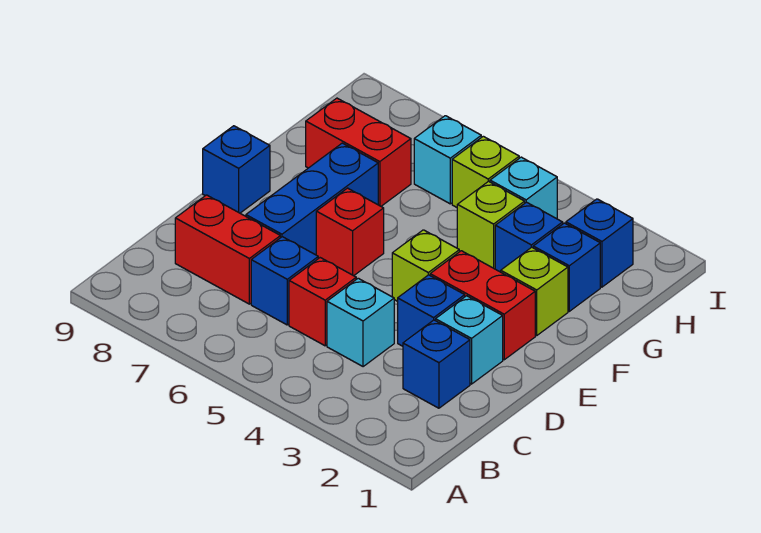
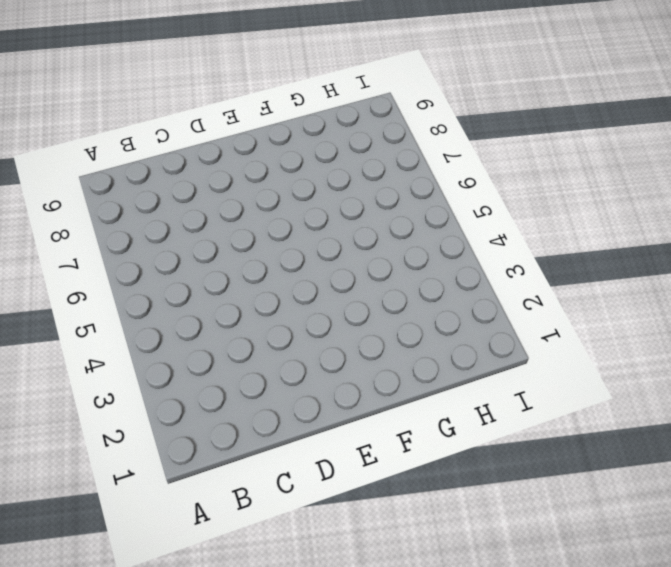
none -> blue brick C2 level 1
none -> cyan brick C4 level 1
none -> red brick C5 level 1

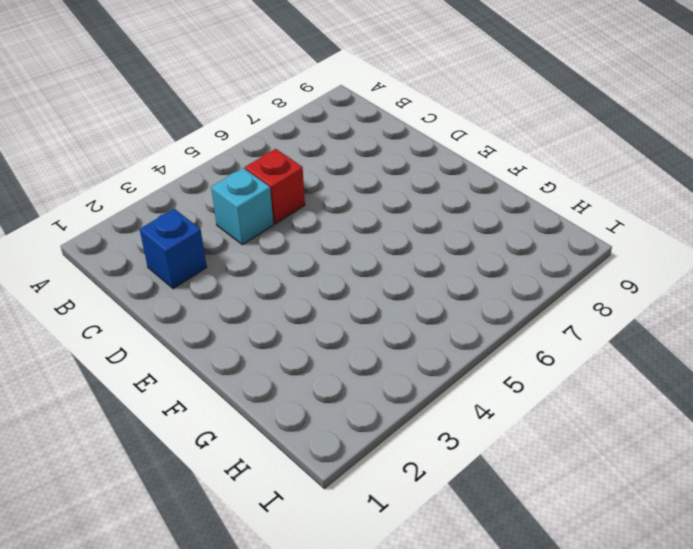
none -> blue brick C6 level 1
none -> red brick C7:C8 level 1
none -> cyan brick D2 level 1

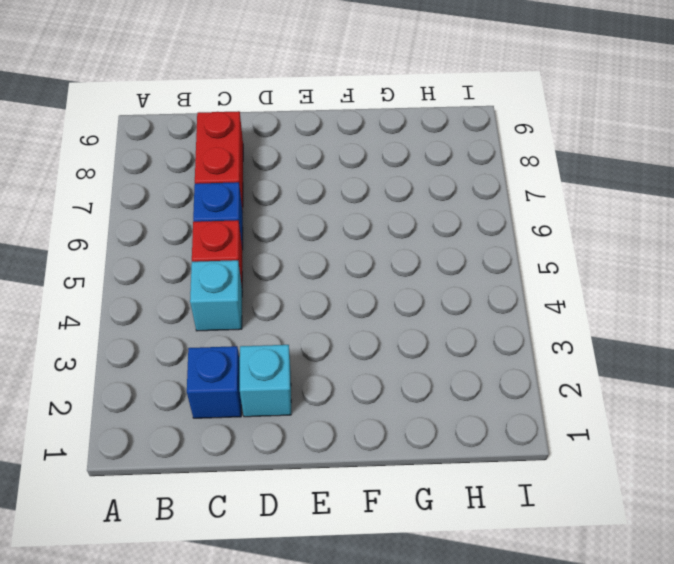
none -> blue brick D3 level 1
none -> blue brick D7:F7 level 1
none -> red brick E2:E3 level 1

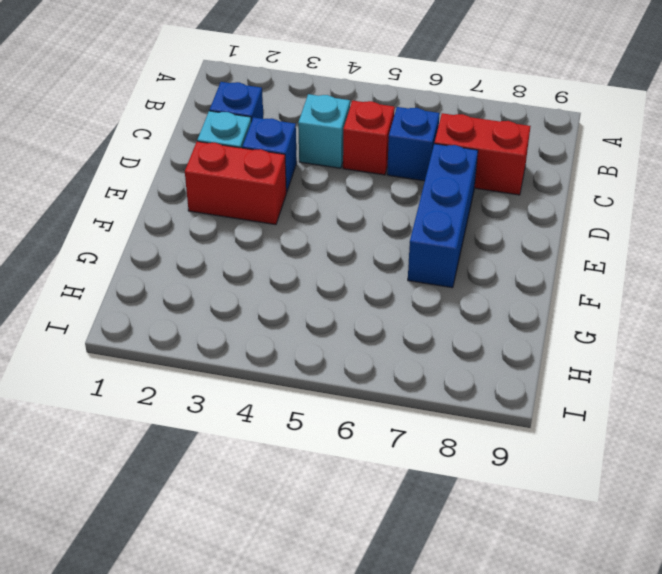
none -> lime brick E4 level 1
none -> red brick E6 level 1
none -> blue brick E9 level 1

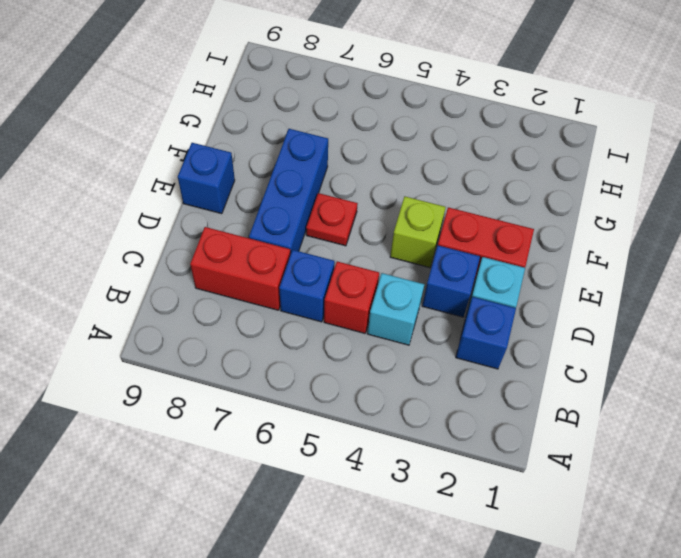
red plate E6 level 1 -> red brick E6 level 1
none -> lime brick F2 level 1
none -> blue brick G2 level 1
none -> blue brick G3 level 1

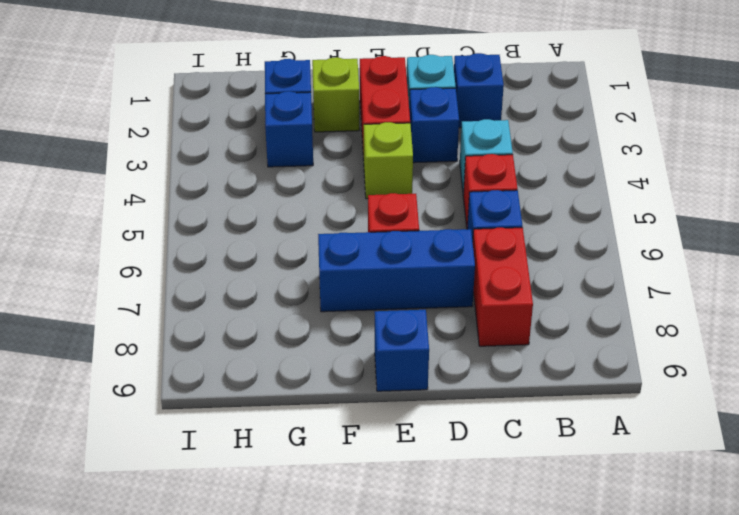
none -> lime brick G4 level 1
none -> red brick G7:G8 level 1
none -> blue brick H2 level 1

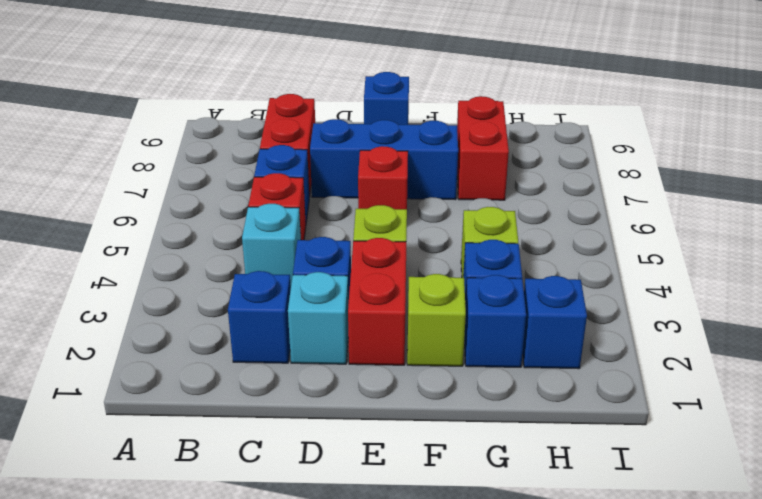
none -> cyan brick H4 level 1
none -> lime brick H5 level 1
none -> cyan brick H6 level 1

